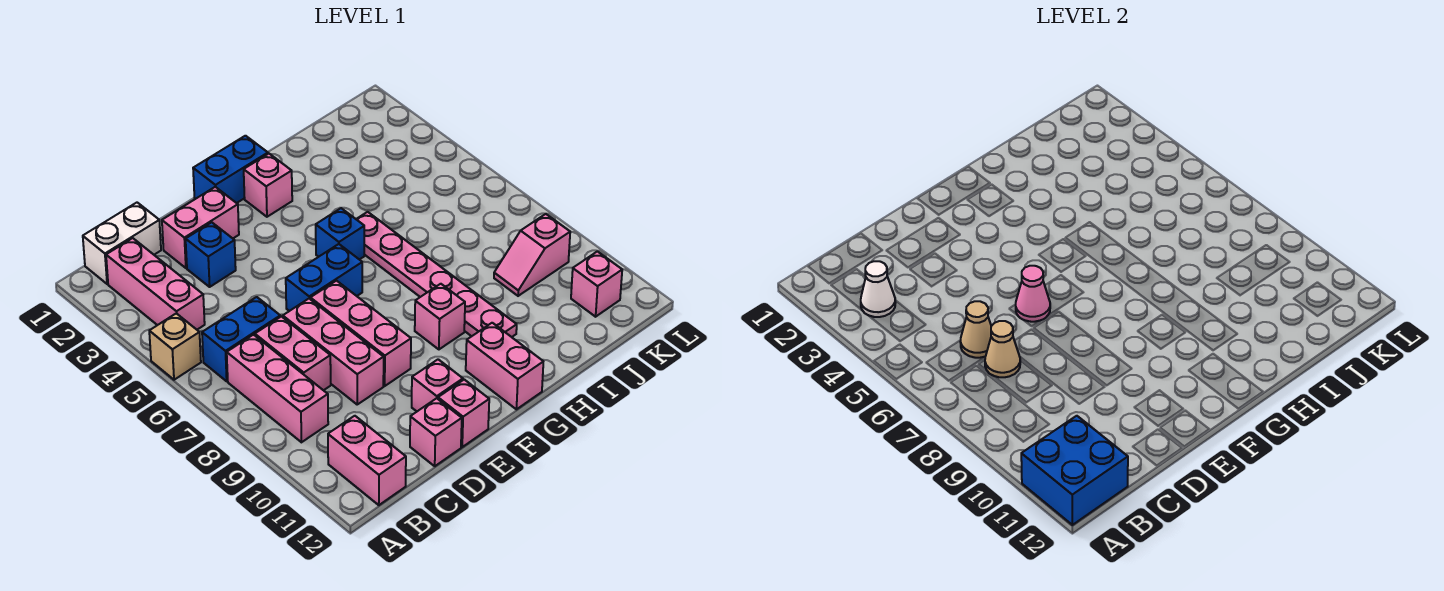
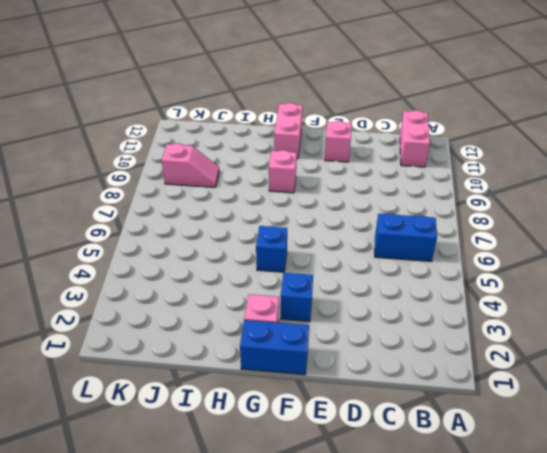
blue brick F3 level 1 -> blue brick D3 level 1
none -> tan brick A5 level 1
none -> white brick B1:C1 level 1
none -> pink brick B2:B4 level 1

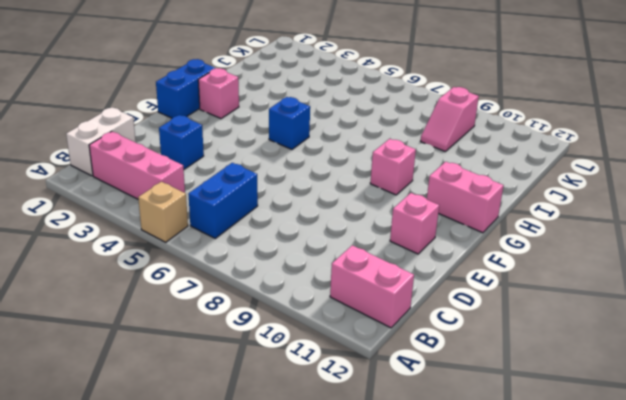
none -> pink brick B7:B9 level 1
none -> pink brick C7:C8 level 1
none -> pink brick D2:E2 level 1

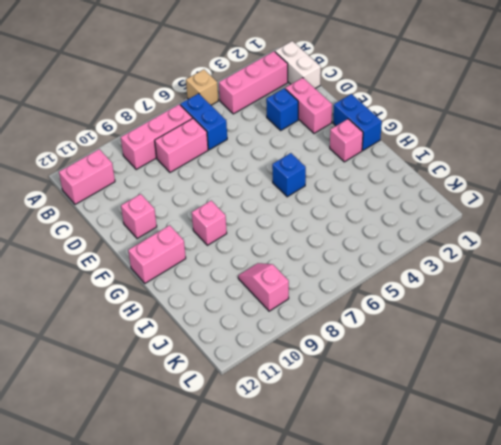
none -> pink brick D7:D9 level 1
none -> pink brick D12 level 1
none -> blue brick E6:F6 level 1

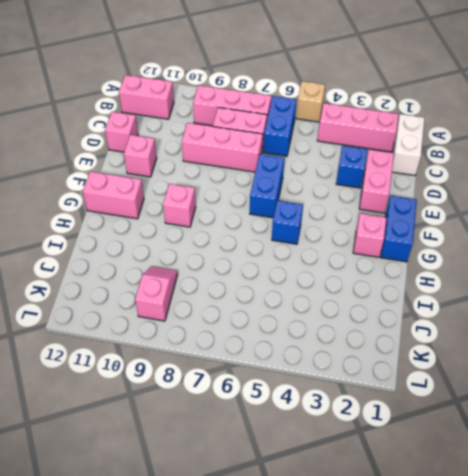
none -> pink brick E7:E9 level 1
none -> pink brick E12 level 1
none -> pink plate H5:H10 level 1

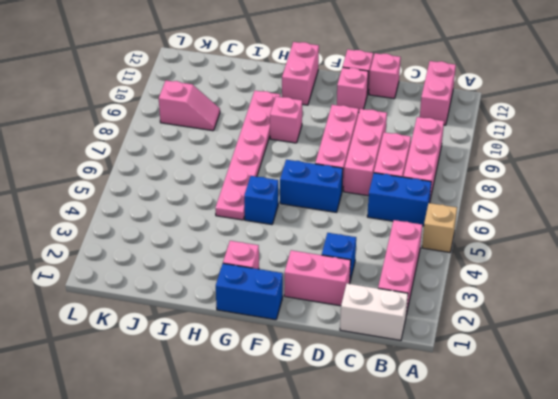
none -> pink brick K11 level 1
none -> blue brick A11:B12 level 2
none -> white cone B3 level 2

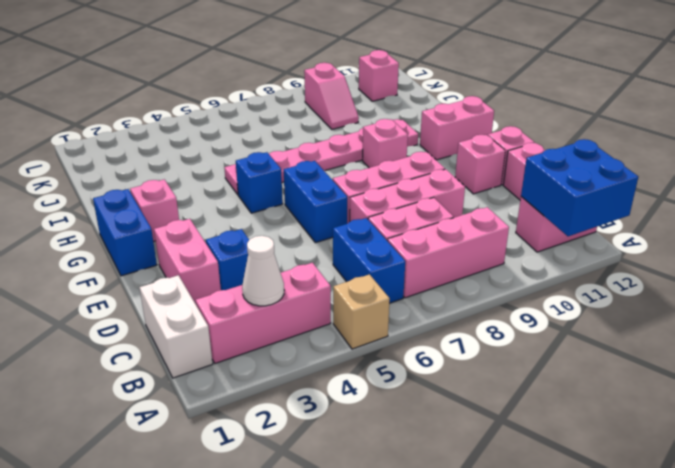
none -> tan cone C6 level 2
none -> tan cone C7 level 2
none -> pink cone E6 level 2

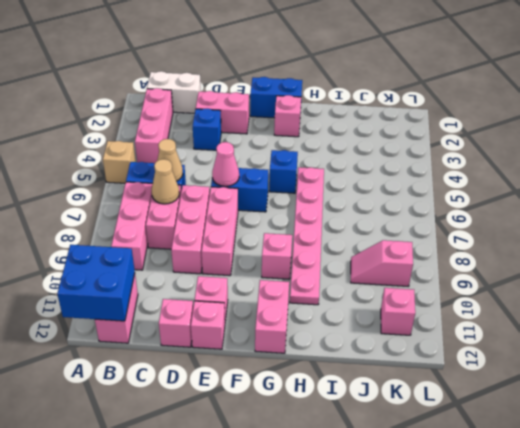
none -> white cone B3 level 2

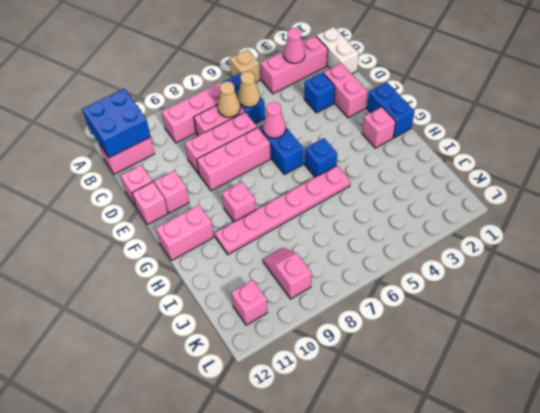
pink cone B3 level 2 -> white cone B3 level 2

